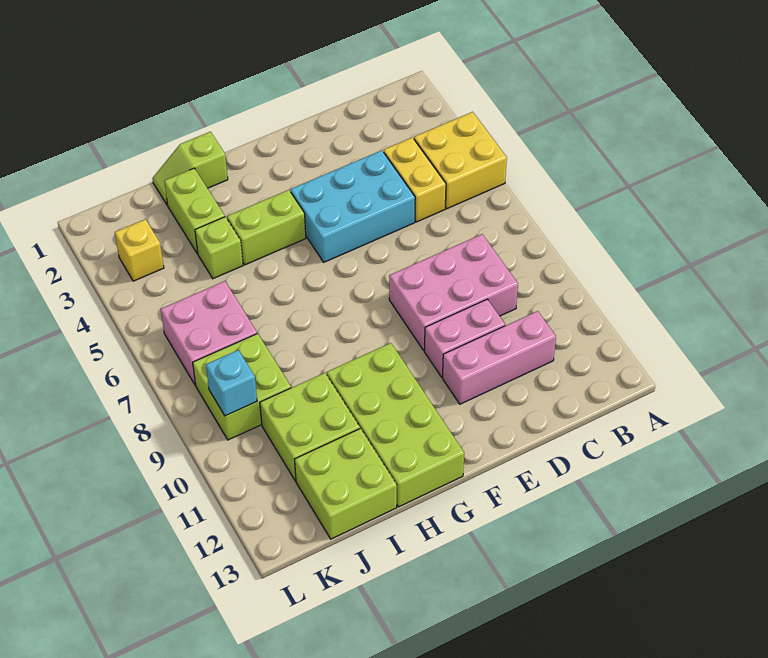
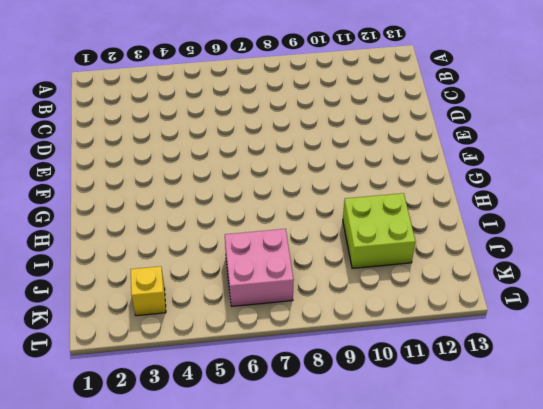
none -> yellow brick A4:B5 level 1
none -> yellow brick C4:C5 level 1
none -> pink brick C8:E9 level 1

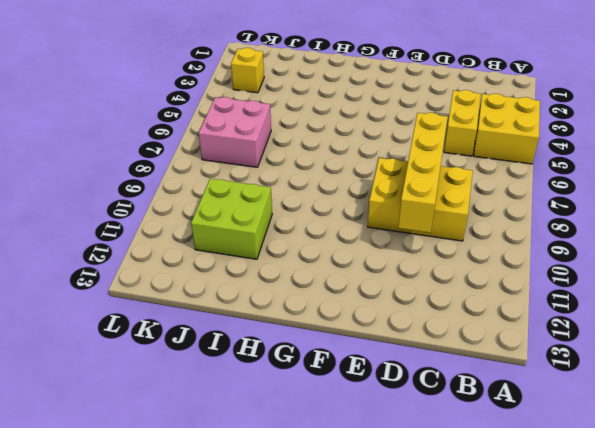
yellow brick C8:E9 level 1 -> pink brick C8:E9 level 1
yellow brick D7:D10 level 2 -> none
none -> pink brick C11:E11 level 1
none -> cyan brick D4:F5 level 1
none -> pink brick D10:E10 level 1

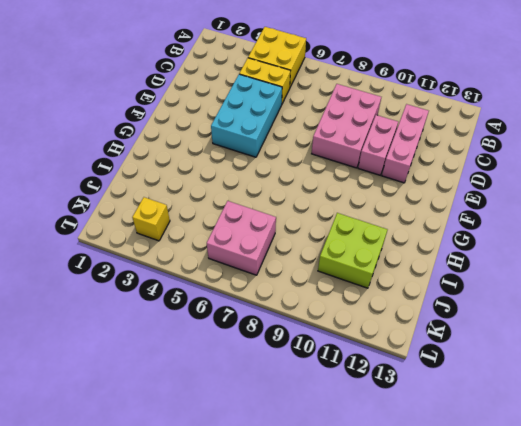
none -> lime brick G4:H4 level 1
none -> lime brick G10:H13 level 1
none -> lime slope H1:I1 level 1 top H

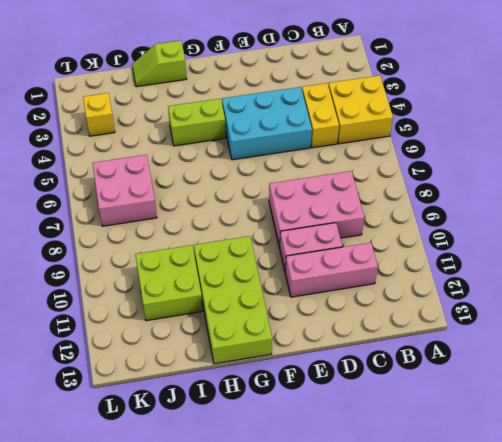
none -> lime brick I2:I3 level 1
none -> lime brick I4 level 1
none -> lime brick I12:J13 level 1

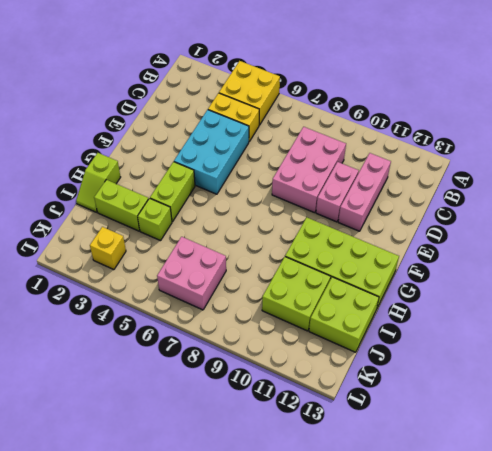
none -> lime brick J8:K9 level 1
none -> cyan brick K9 level 2

